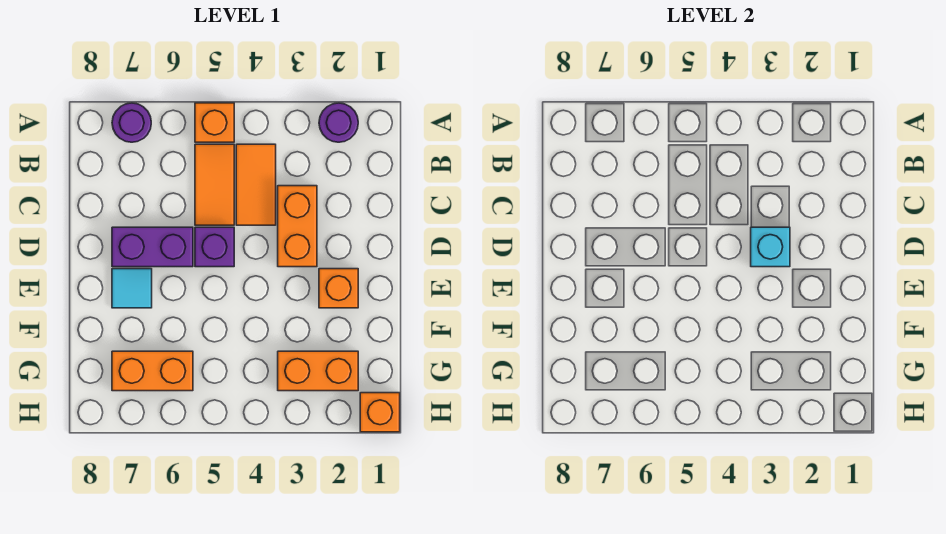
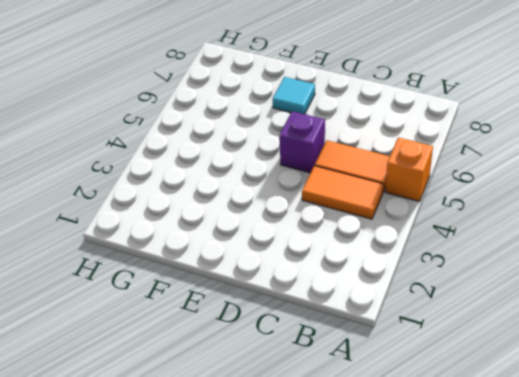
none -> purple round brick A2 level 1
none -> purple round brick A7 level 1
none -> orange brick C3:D3 level 1

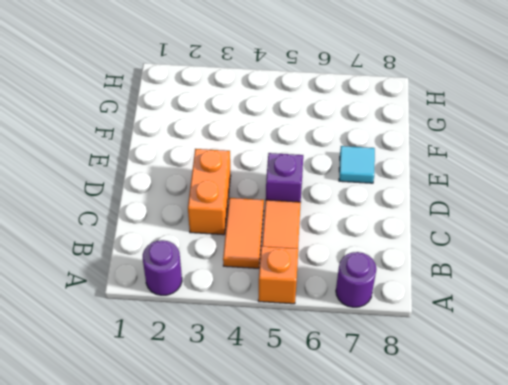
none -> purple brick D6:D7 level 1
none -> orange brick E2 level 1
none -> orange brick G2:G3 level 1

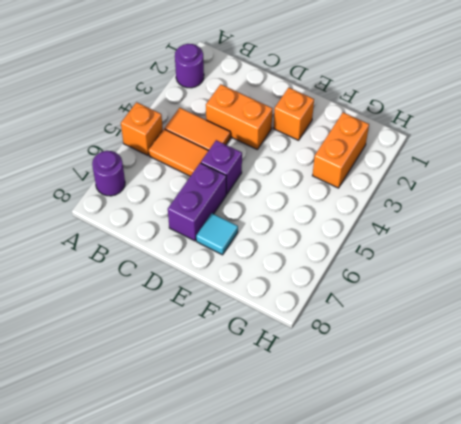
none -> orange brick G6:G7 level 1
none -> orange brick H1 level 1
none -> cyan brick D3 level 2

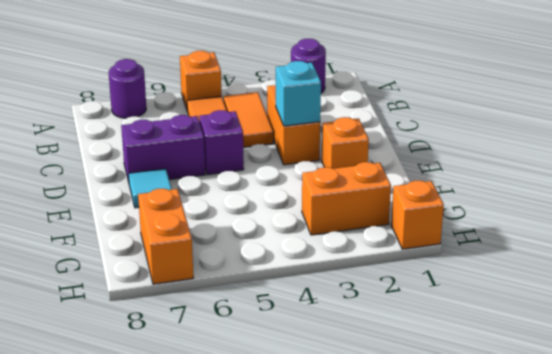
orange brick G7:H7 level 1 -> orange brick G6:G7 level 1

